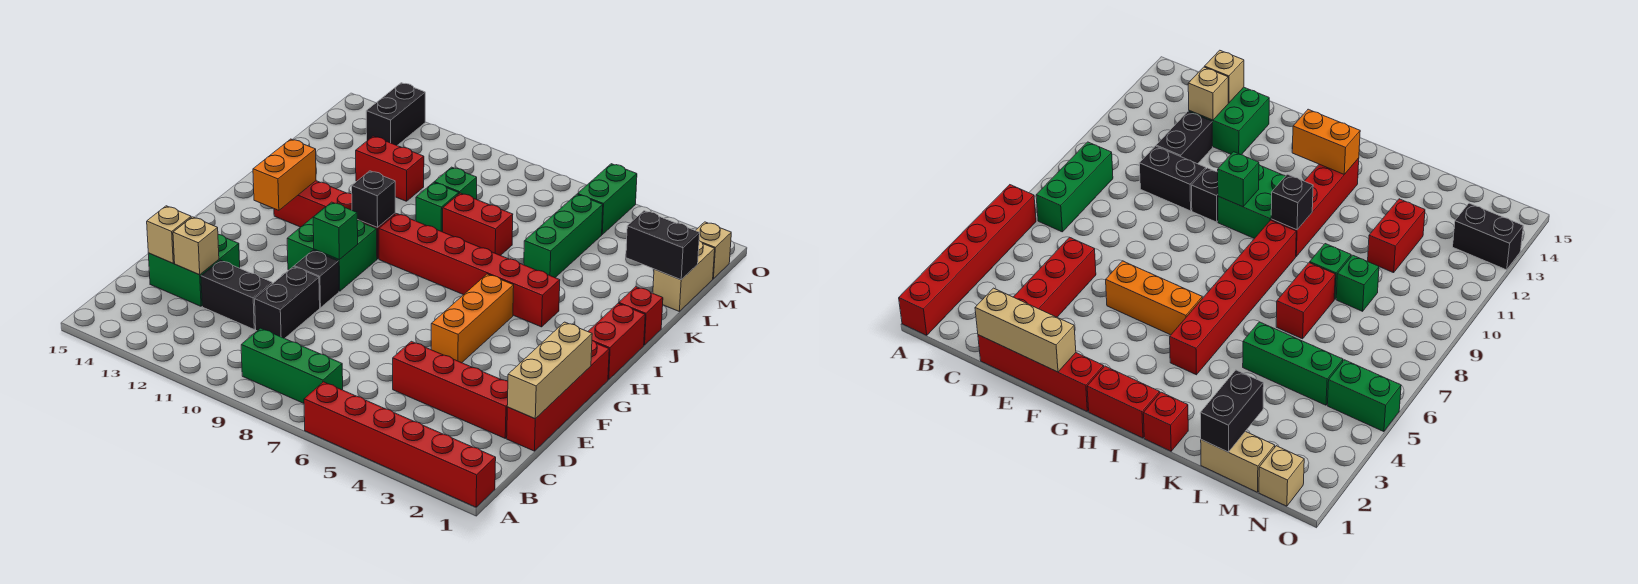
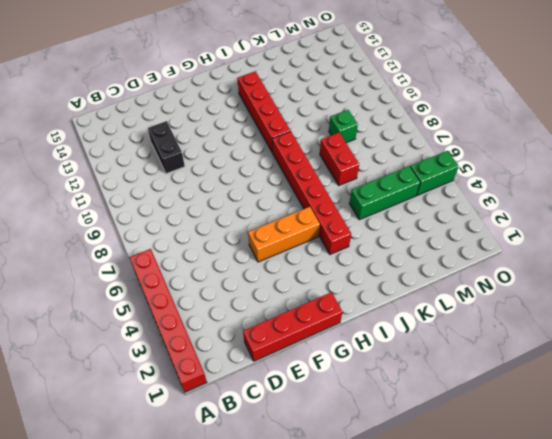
none -> green brick B7:B9 level 1
none -> red brick D2:D5 level 1
none -> black brick D10:E10 level 1
none -> green brick D13:E14 level 1

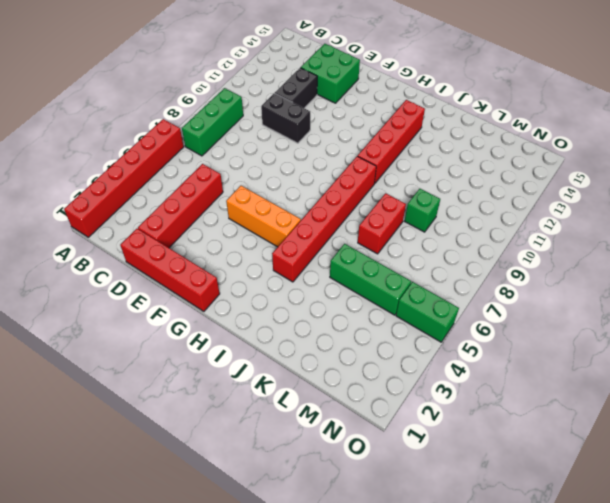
none -> black brick F10 level 1
none -> green brick G10:H11 level 1
none -> red brick H1:I1 level 1
none -> red brick J1 level 1

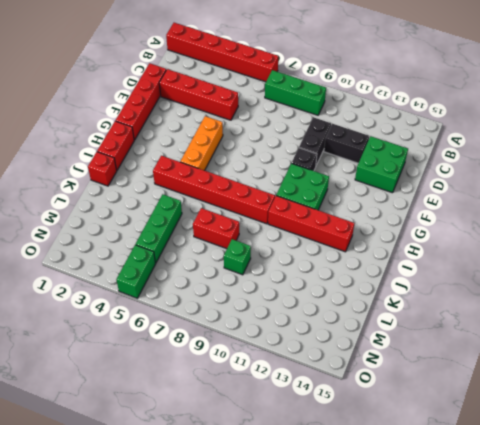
none -> green brick K9 level 1
none -> tan brick L1:M1 level 1
none -> red brick L11:L12 level 1
none -> tan brick N1 level 1

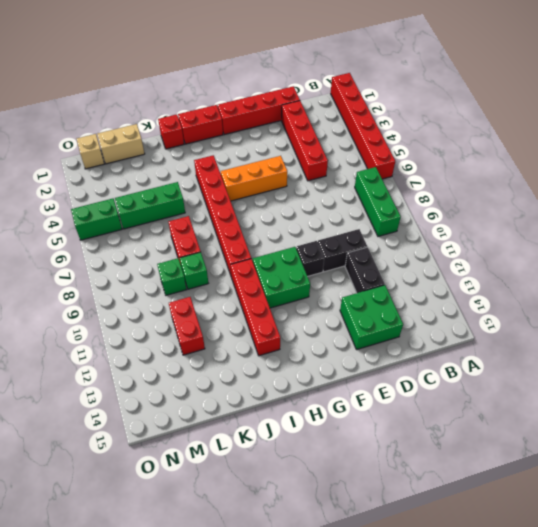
none -> black brick N13:O13 level 1
none -> tan brick D1:F1 level 2
none -> tan brick D13 level 2
none -> tan brick D14 level 2

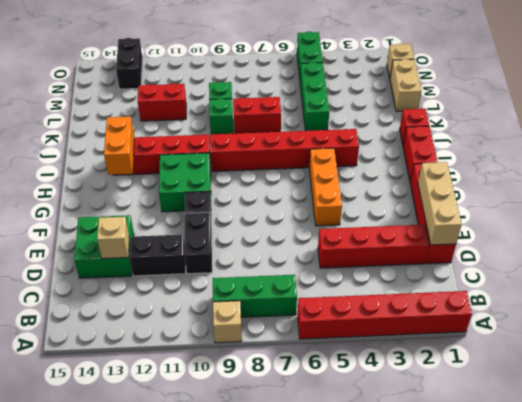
tan brick A9 level 1 -> tan brick D14 level 2
none -> green brick G10 level 2
none -> black brick I10 level 2
none -> black brick L1:L2 level 2

